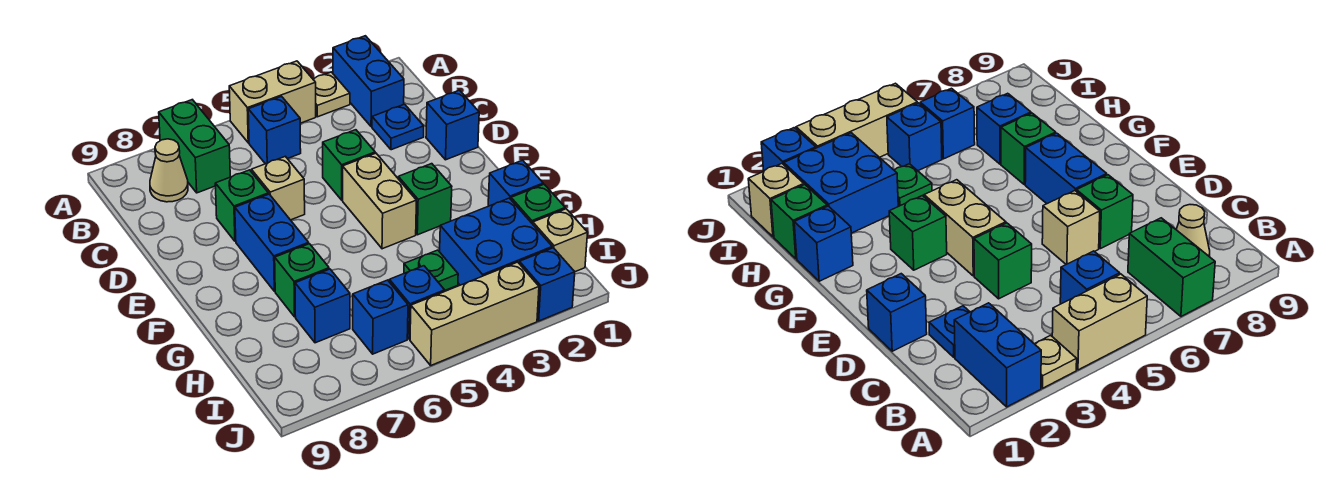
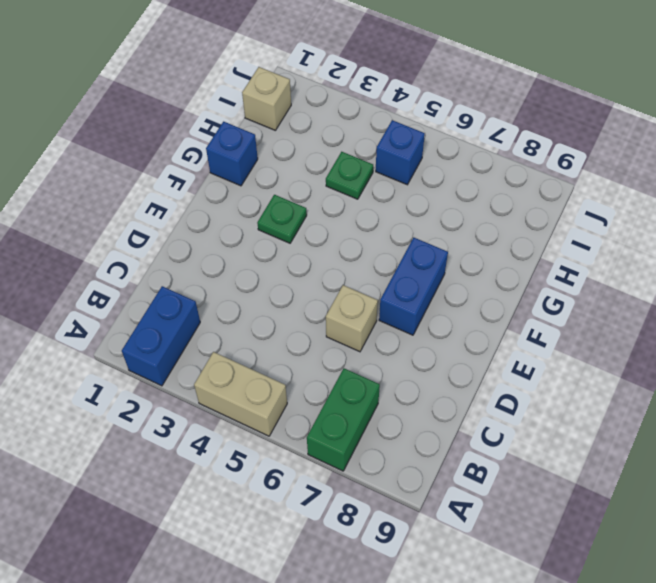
green plate F3 level 1 -> green brick F3 level 1
none -> tan plate A3 level 1
none -> blue brick B5 level 1
none -> tan cone B8 level 1

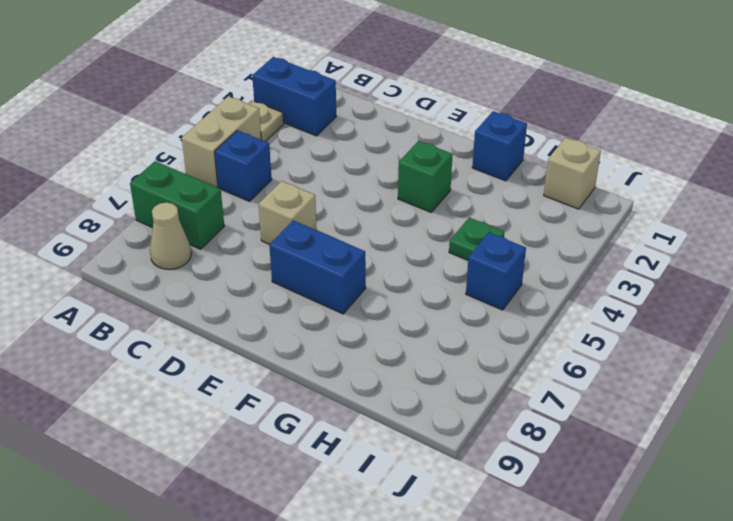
none -> blue plate C2 level 1
none -> blue brick D1 level 1
none -> green brick D4 level 1

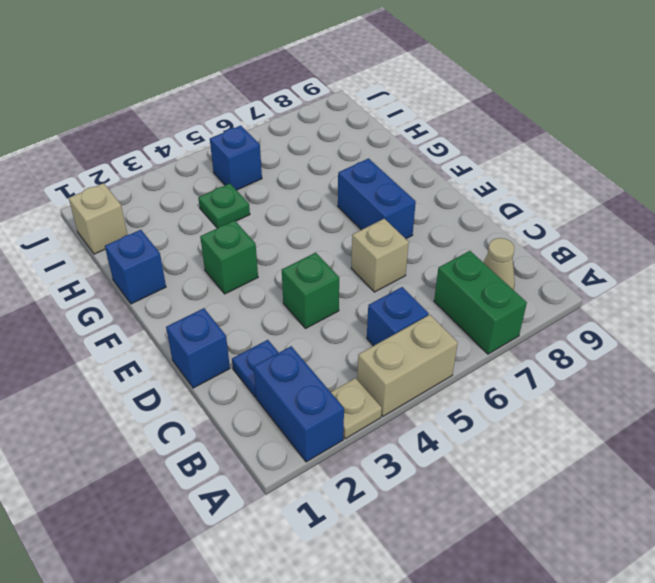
none -> green brick D7 level 1
none -> tan brick E4:F4 level 1
none -> green brick G7 level 1

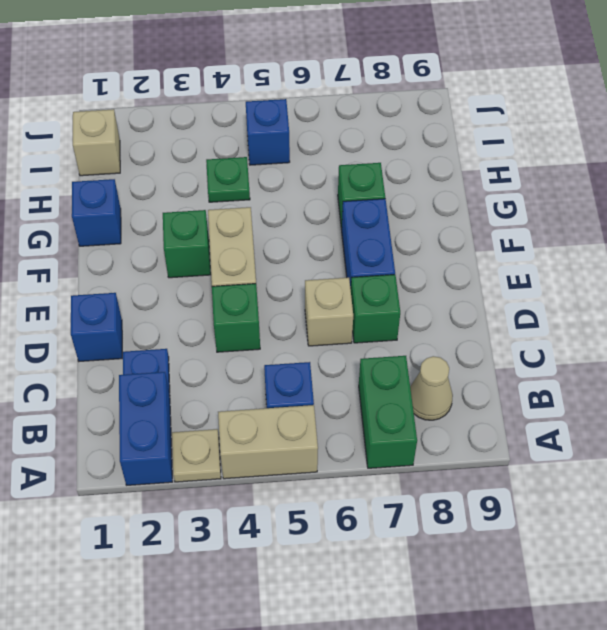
none -> green brick H1 level 1
none -> blue brick H2:I3 level 1
none -> blue brick H7 level 1

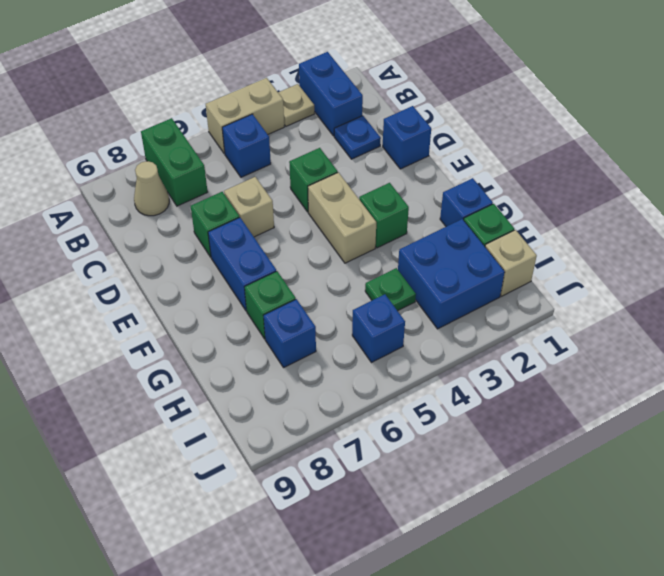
none -> blue brick I6 level 1
none -> blue brick J2 level 1
none -> tan brick J3:J5 level 1

